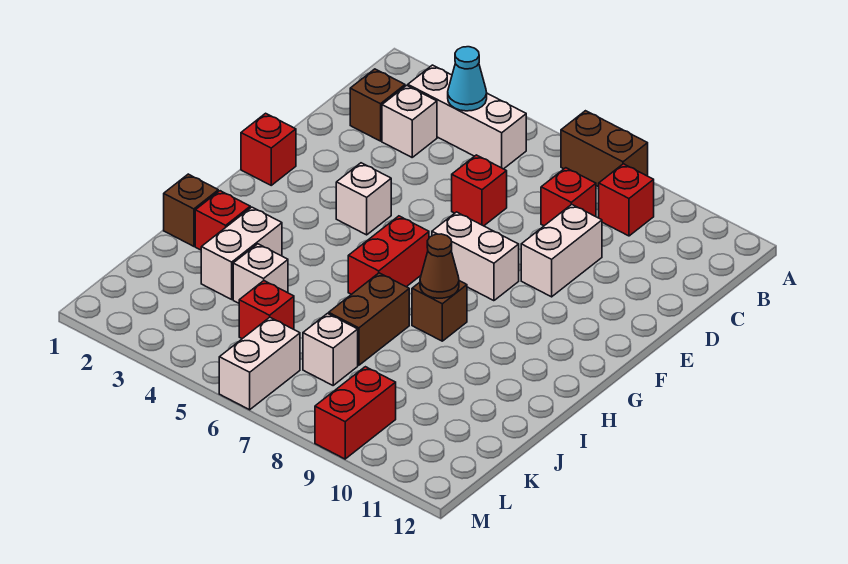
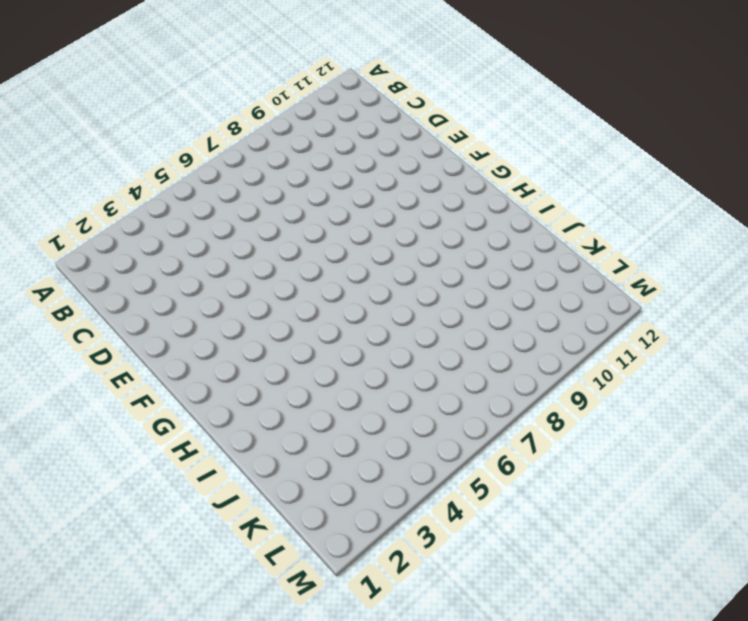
none -> brown brick A7:A8 level 1
none -> white brick B3:B5 level 1
none -> red brick B9 level 1

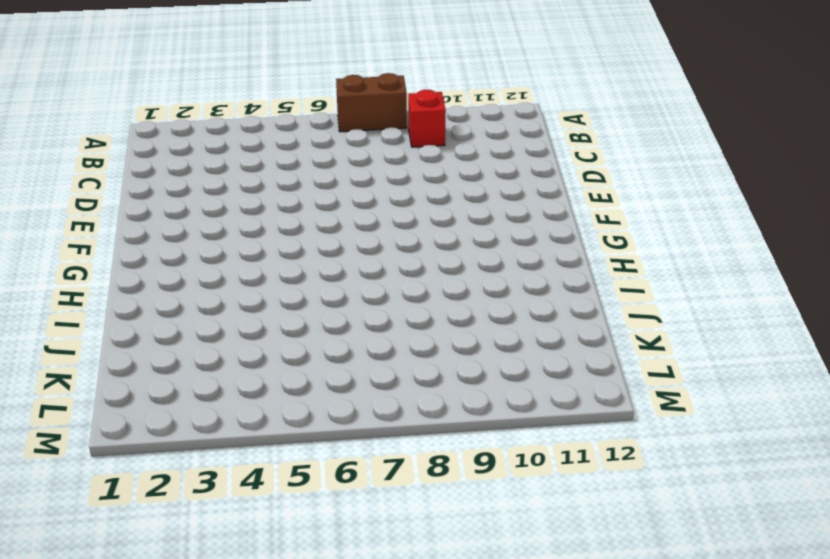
none -> white brick B3:B5 level 1
none -> brown brick C2 level 1
none -> white brick C3 level 1

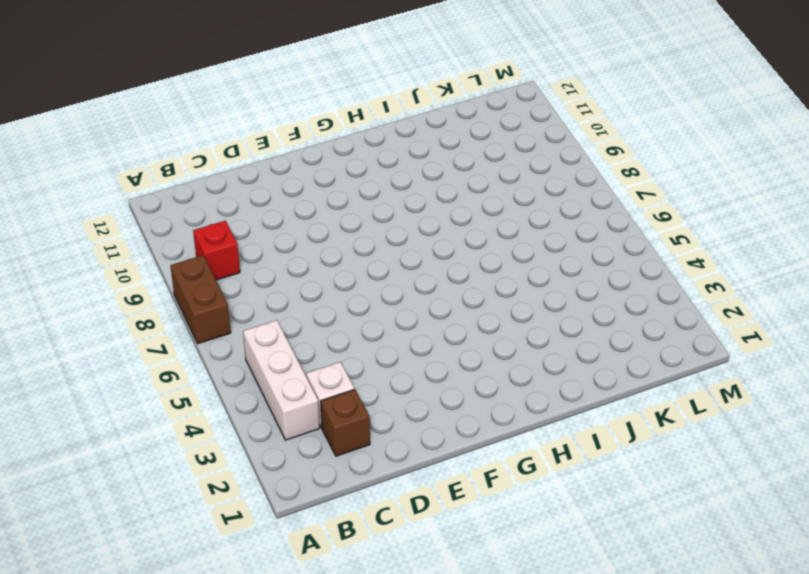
none -> red brick C8 level 1
none -> red brick D6 level 1
none -> white brick D9:E9 level 1

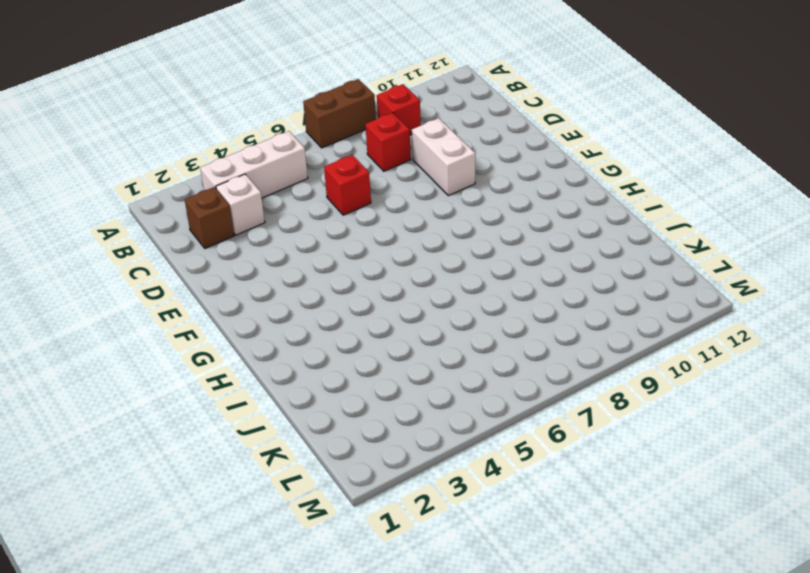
none -> red brick F1 level 1
none -> white brick F4 level 1
none -> white brick F7:F8 level 1

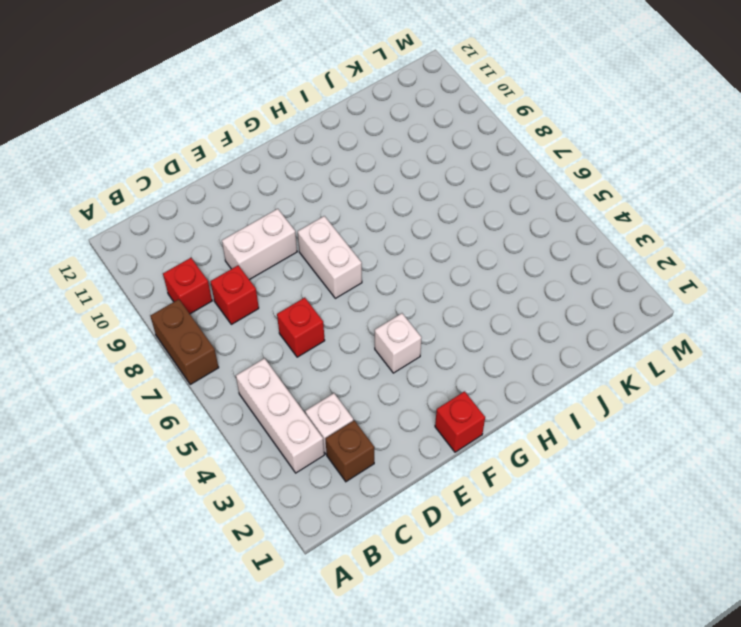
none -> red brick G6:H6 level 1
none -> brown brick H8 level 1
none -> brown brick I1 level 1

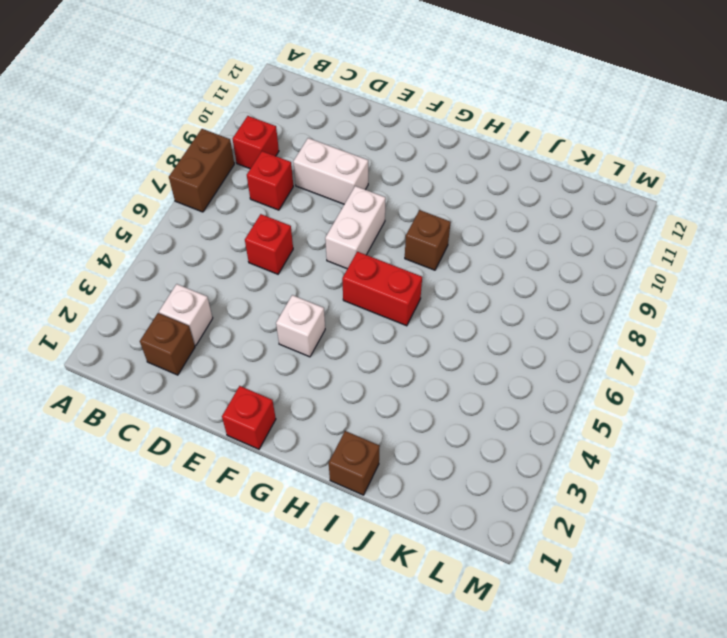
none -> white brick B3:B5 level 1
none -> red brick I2 level 1
none -> white brick I3:J3 level 1

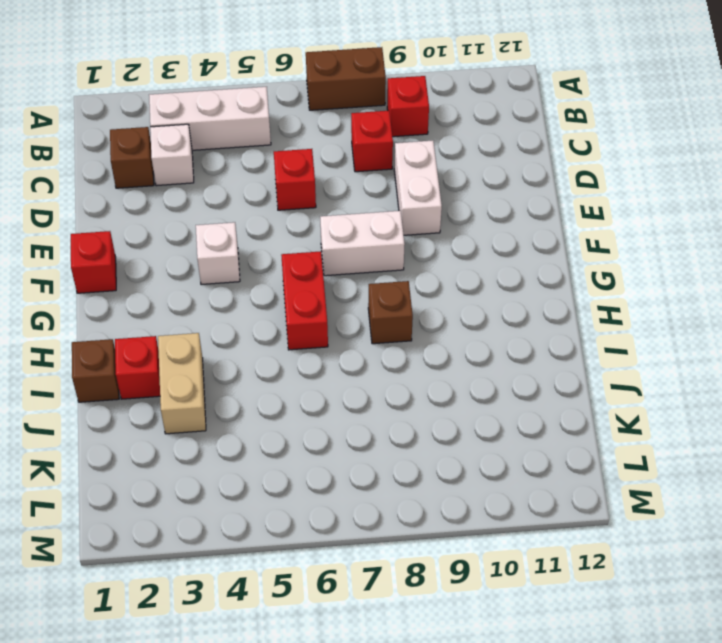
tan brick I3:J3 level 1 -> white brick I3:J3 level 1
none -> brown brick I7:J7 level 1
none -> white brick J4 level 1
none -> red brick K5 level 1

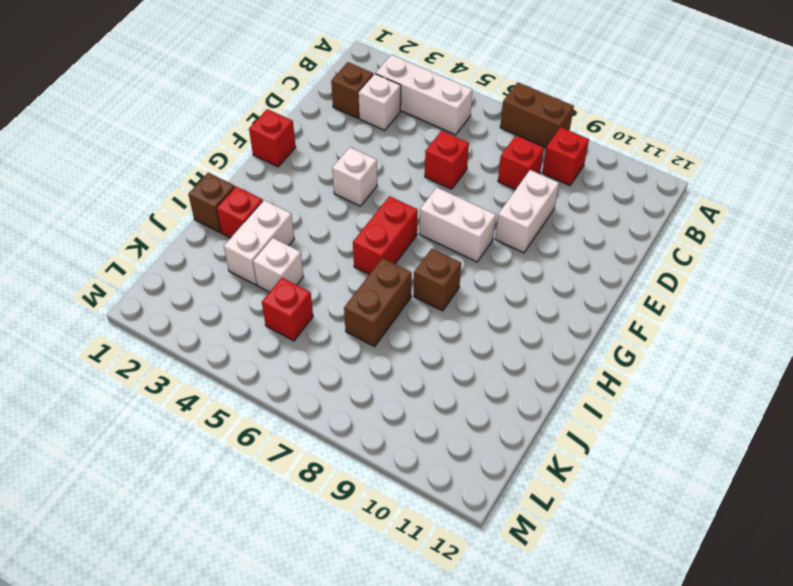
none -> white brick K7 level 1
none -> white brick L6:M6 level 1
none -> red brick L9:M9 level 1

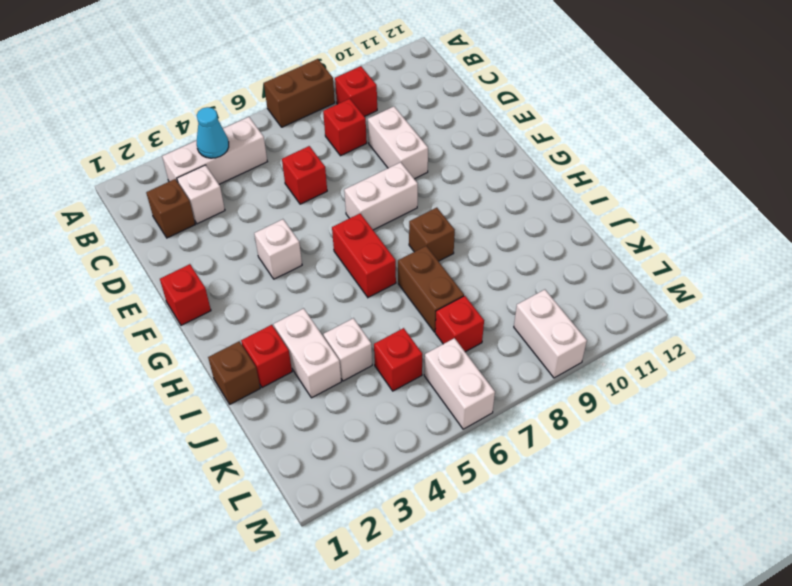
red brick K7 level 1 -> white brick K7 level 1
white brick L9:M9 level 1 -> red brick L9:M9 level 1
none -> brown cone H8 level 2

